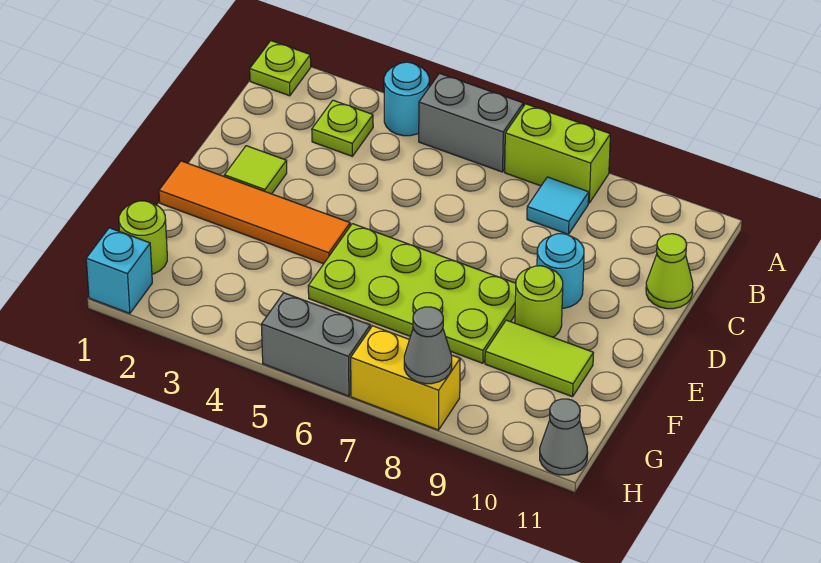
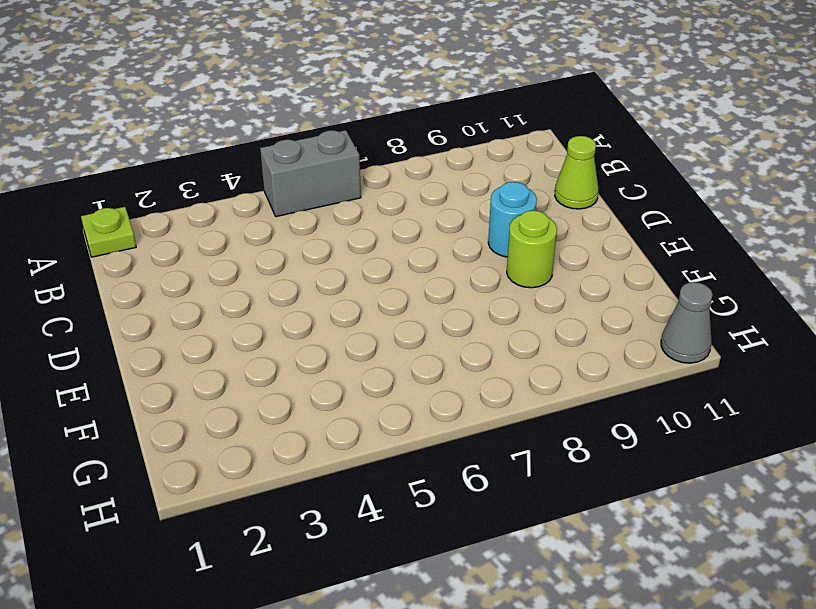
none -> cyan round brick A4 level 1
none -> lime brick A7:A8 level 1
none -> lime plate B3 level 1

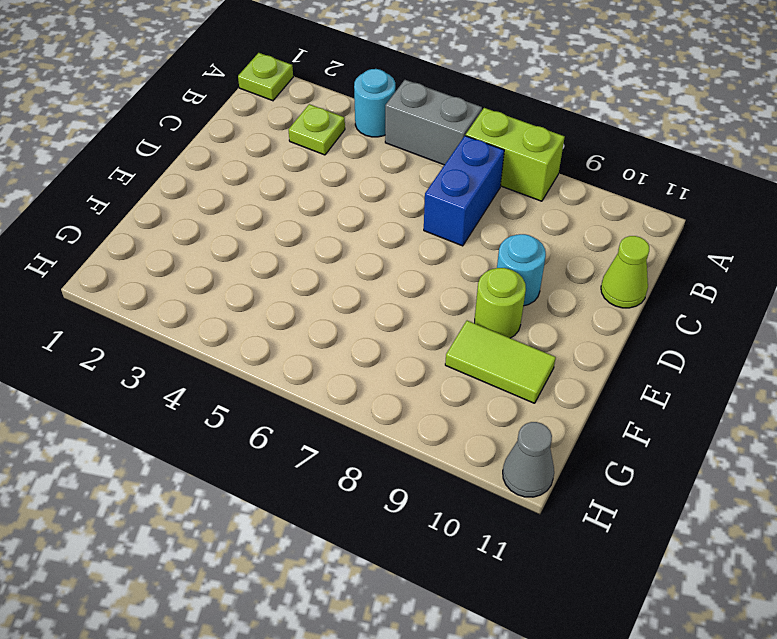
blue brick B7:C7 level 1 -> none
none -> cyan tile B8 level 1
none -> lime tile D2 level 1
none -> orange tile E1:E4 level 1

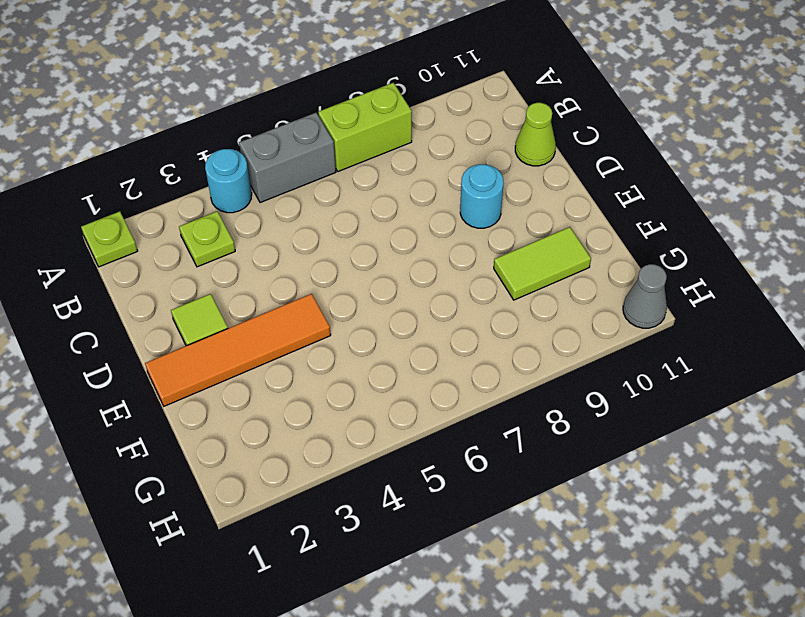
none -> cyan tile B8 level 1
none -> lime plate E5:F8 level 1
none -> lime round brick E9 level 1

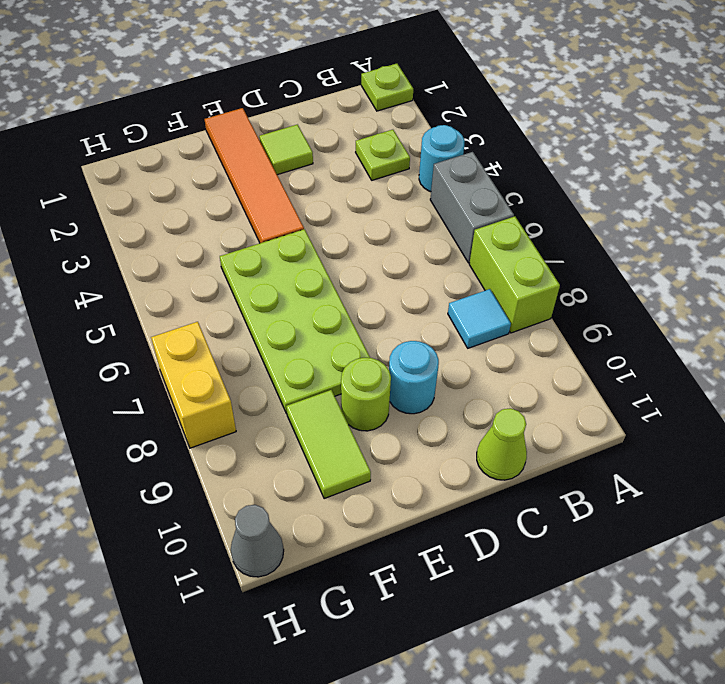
none -> lime round brick G1 level 1
none -> cyan brick H1 level 1
none -> grey brick H5:H6 level 1

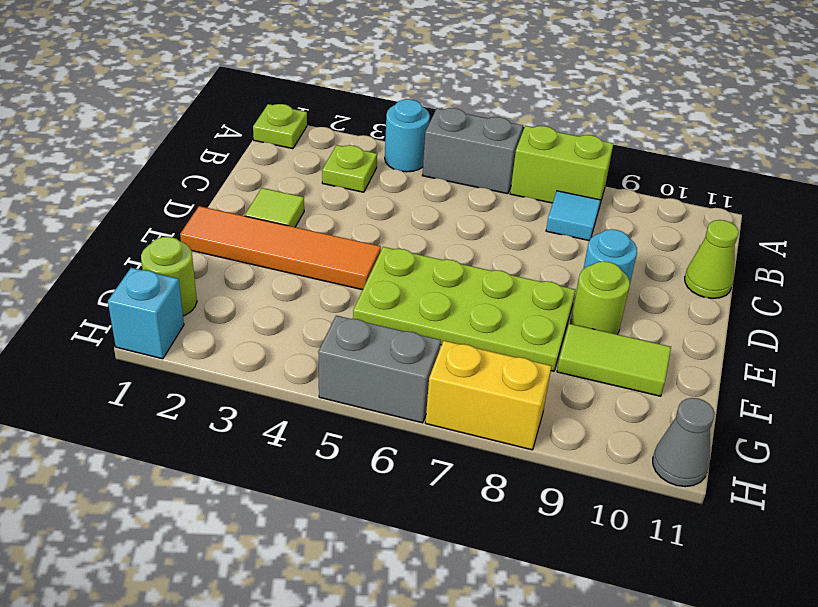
none -> grey cone H8 level 2

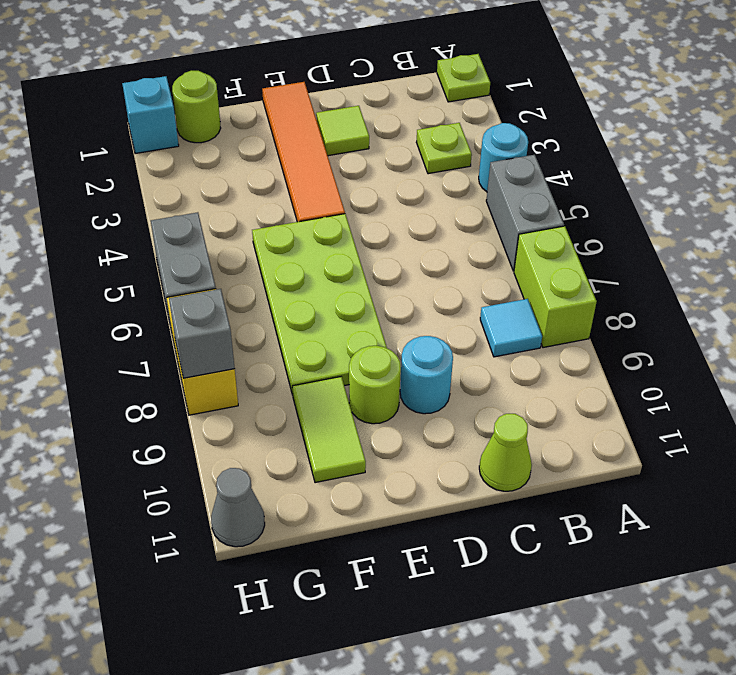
grey brick H8 level 2 -> grey cone H8 level 2

